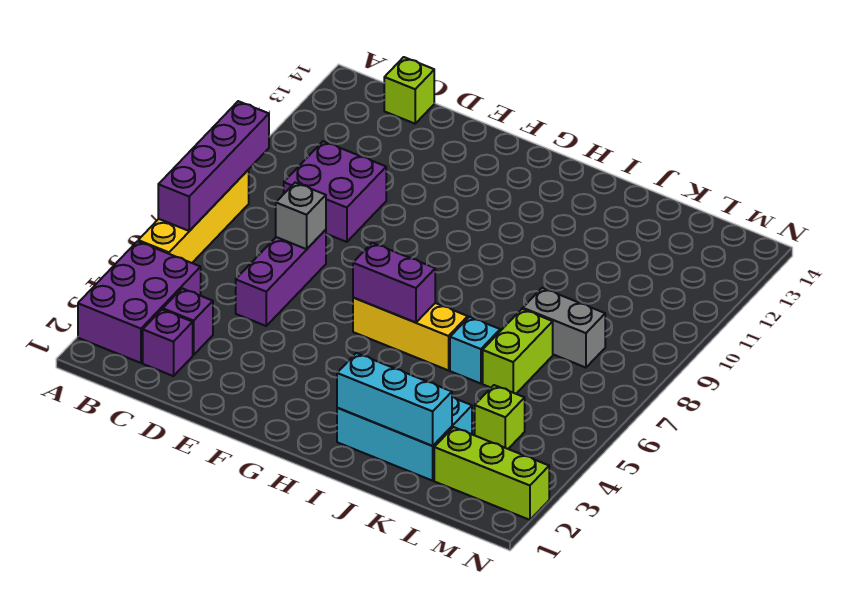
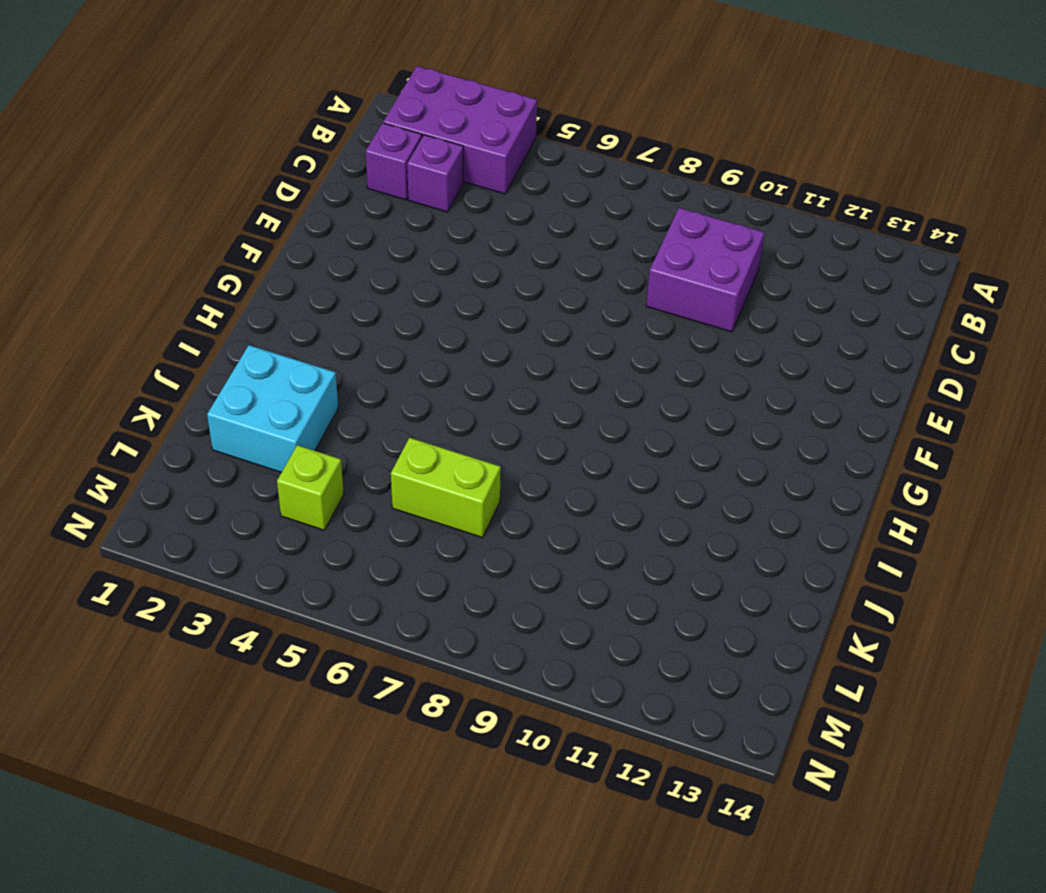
cyan brick J2:K3 level 1 -> cyan brick I2:K3 level 1
none -> yellow brick A5:A8 level 1
none -> lime brick C14 level 1
none -> purple brick D5:D7 level 1

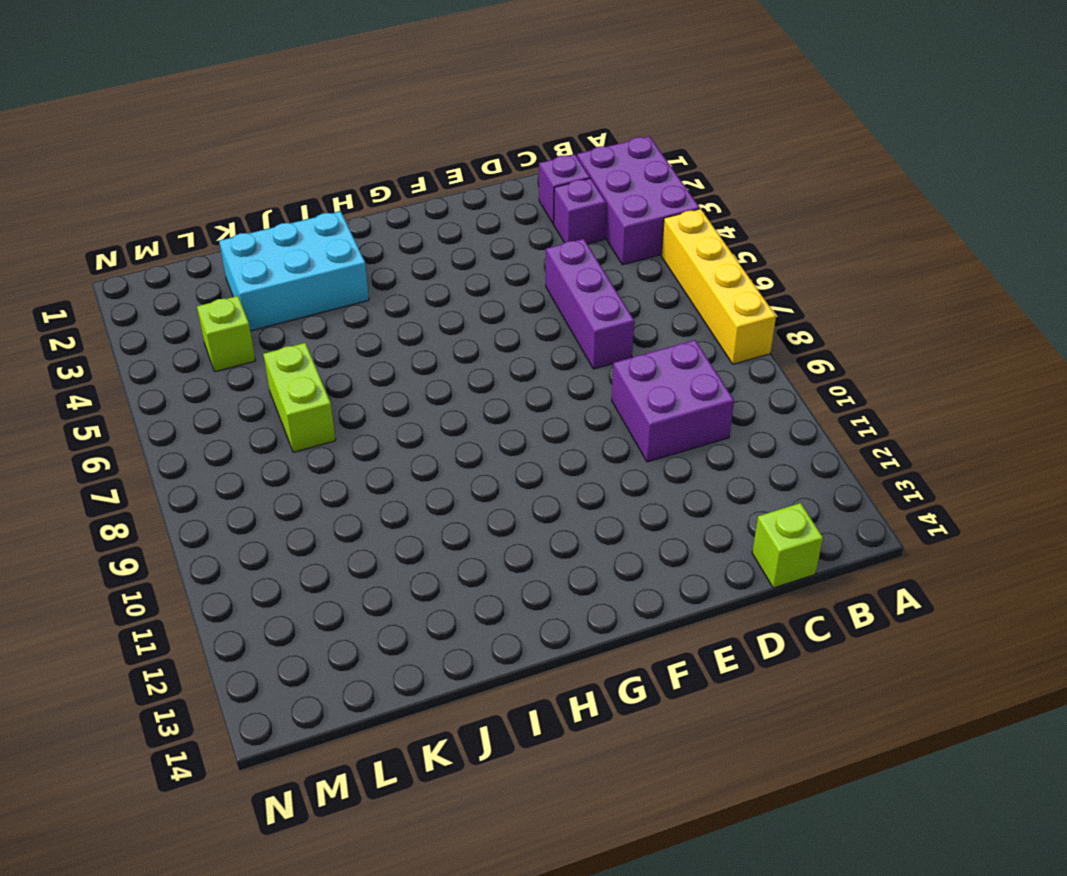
none -> yellow brick G6:I6 level 1
none -> cyan brick J6 level 1
none -> grey brick K8:L8 level 1

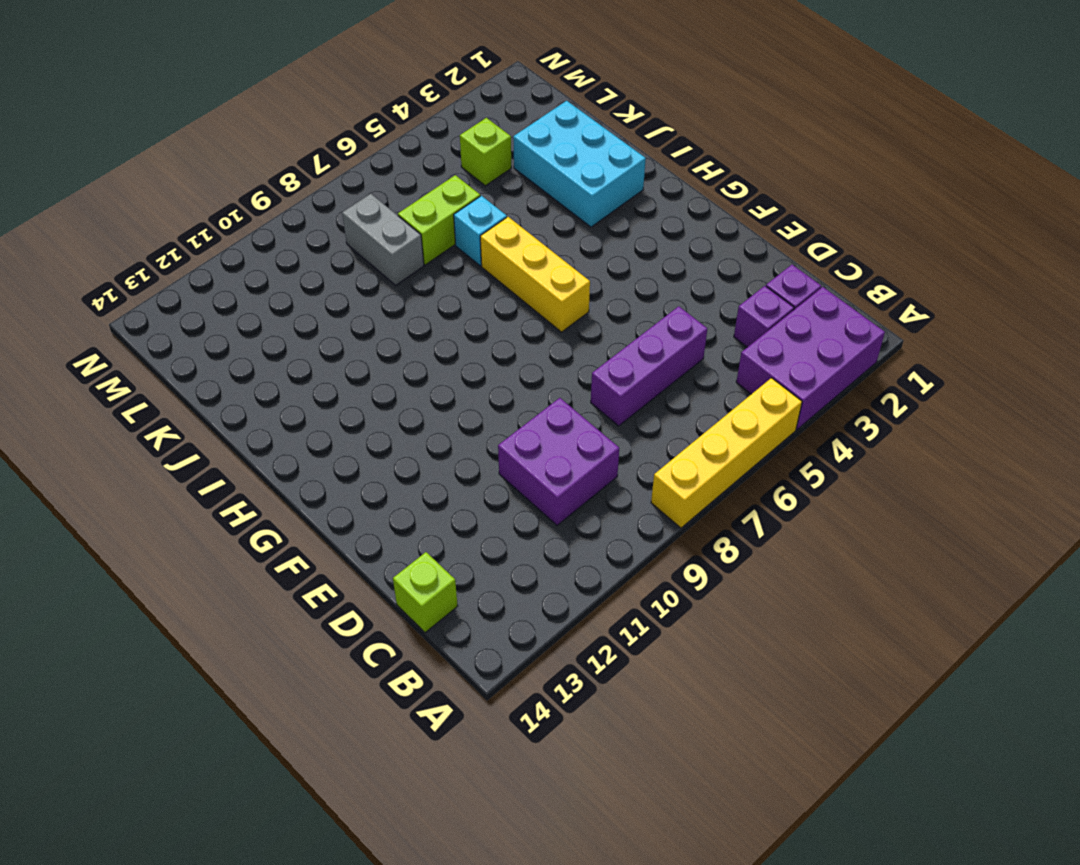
none -> lime brick L2:N2 level 1
none -> purple brick A6:A9 level 2
none -> grey brick D7 level 2

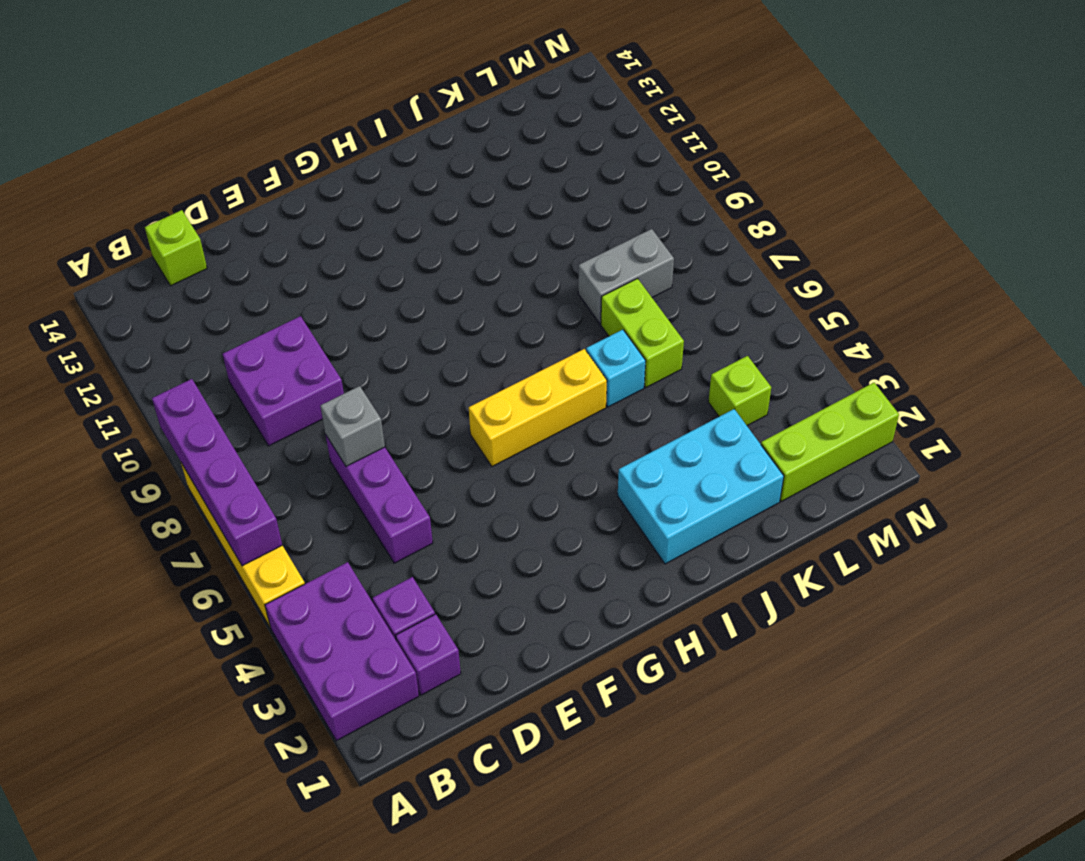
none -> purple brick G6:H6 level 2
none -> cyan brick I2:K2 level 2

